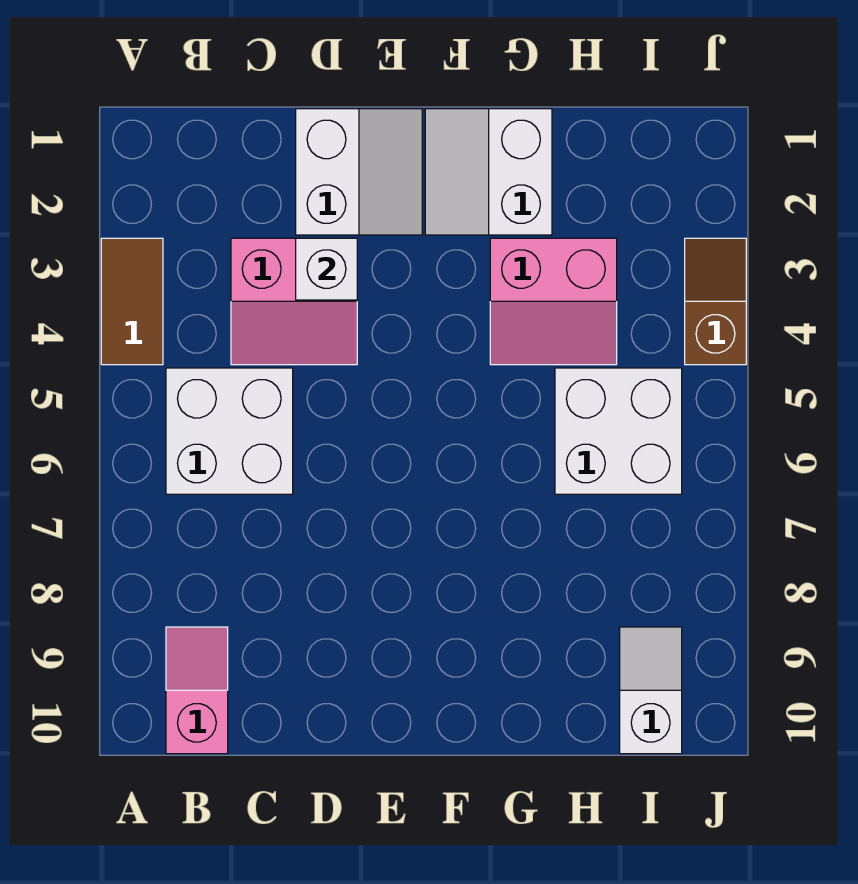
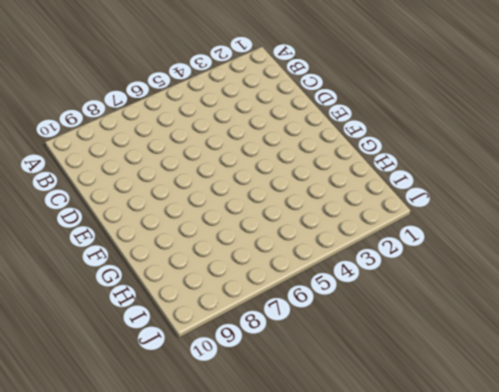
none -> brown tile A3:A4 level 1
none -> white brick B5:C6 level 1

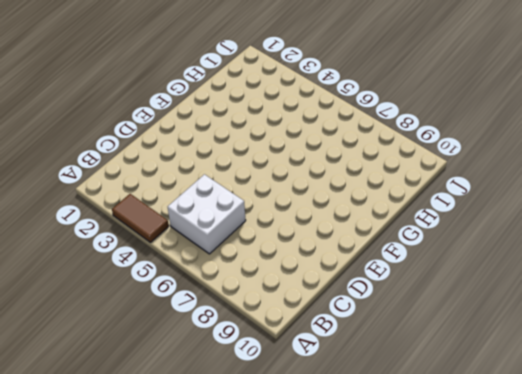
none -> pink slope B9:B10 level 1 top 10
none -> pink slope C3:D4 level 1 top 3

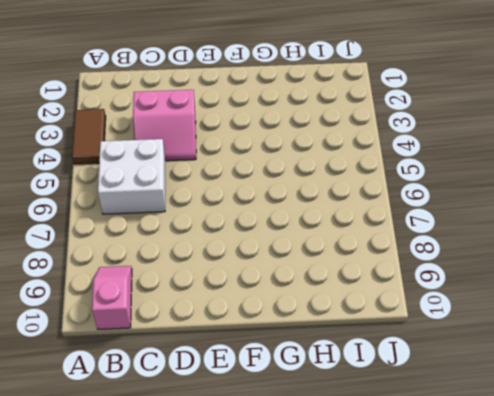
none -> white slope D1:E2 level 1 top D
none -> white slope F1:G2 level 1 top G

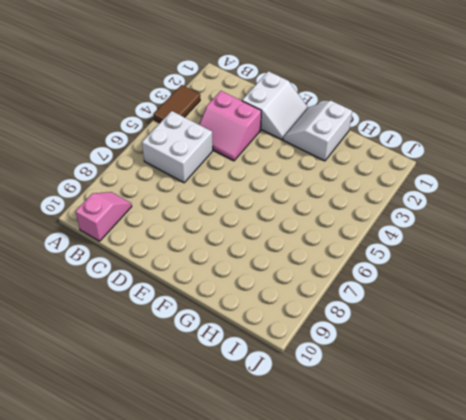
none -> pink slope G3:H4 level 1 top 3
none -> white brick H5:I6 level 1

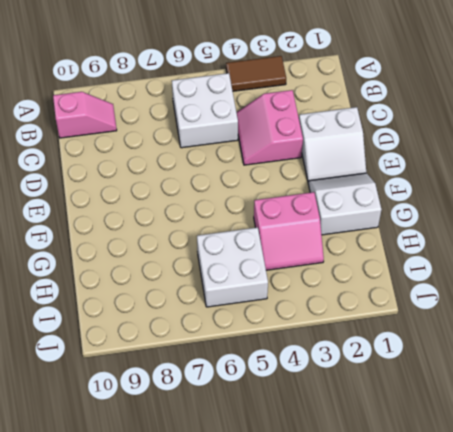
pink slope G3:H4 level 1 top G -> pink slope G3:H4 level 1 top 3
none -> white slope I9:I10 level 1 top 10
none -> brown slope J3:J4 level 1 top 4

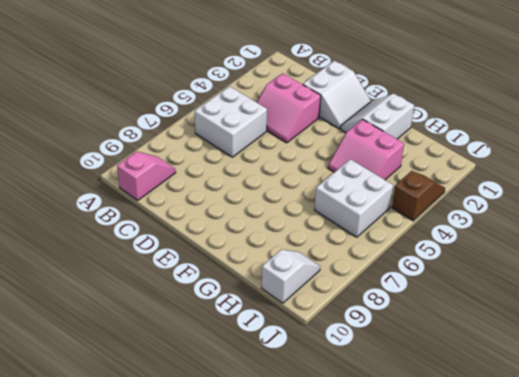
none -> brown tile A3:A4 level 1
none -> white brick D3 level 2

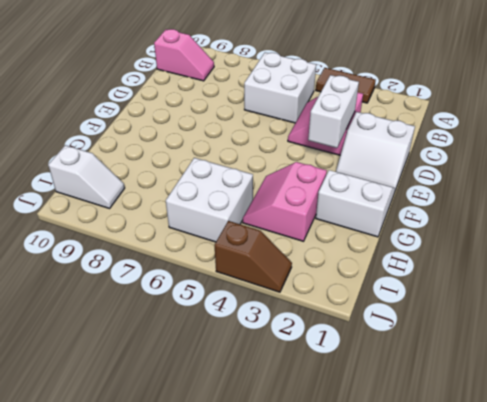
white brick D3:E3 level 2 -> white brick D3 level 2

